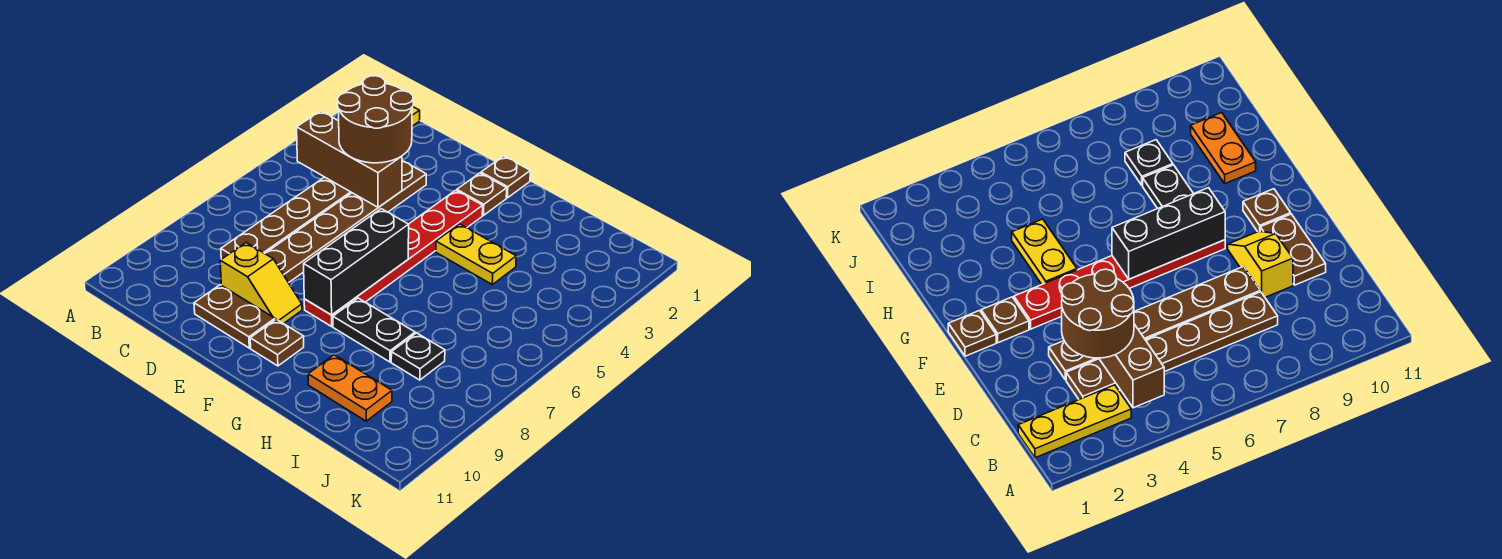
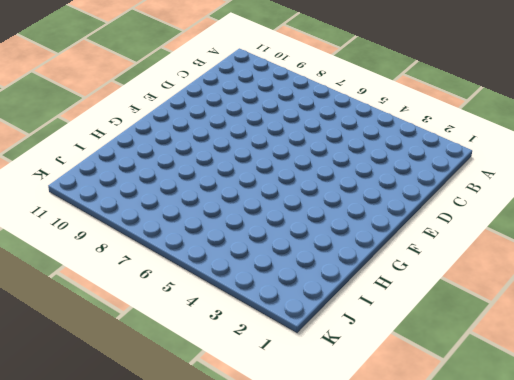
none -> yellow plate B1:B3 level 1
none -> brown plate C3:C8 level 1
none -> brown plate D3:D8 level 1

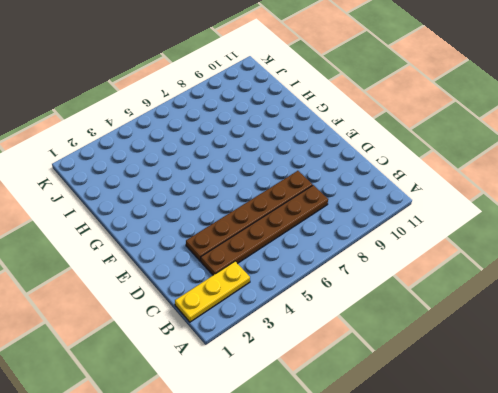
none -> yellow slope D9:E9 level 1 top D
none -> brown plate D10:E10 level 1
none -> brown plate F1 level 1

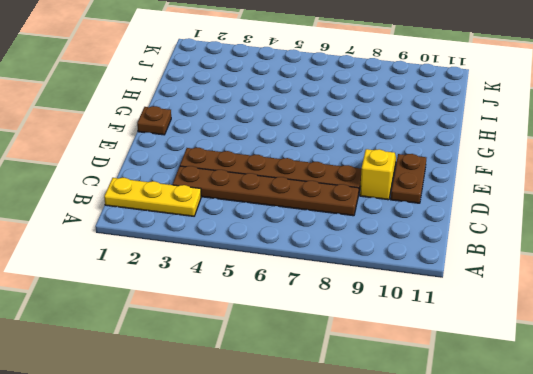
none -> brown plate F2 level 1
none -> red plate F3:F8 level 1
none -> brown plate F10 level 1

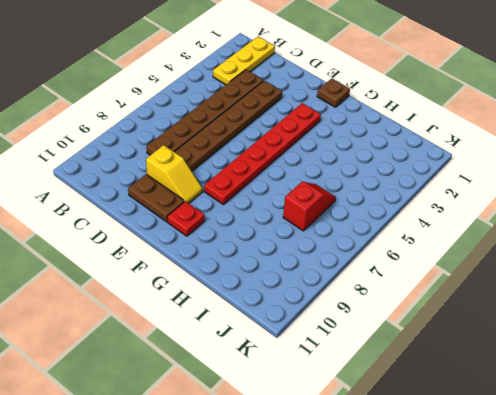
red plate F10 level 1 -> brown plate F10 level 1
red slope I6:I7 level 1 top 7 -> none
none -> brown plate F2 level 1
none -> yellow plate G4:H4 level 1
none -> black plate G8:H8 level 1

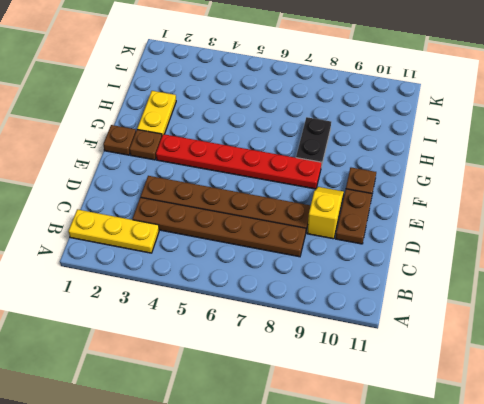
yellow plate G2:H2 level 1 -> yellow plate G4:H4 level 1
none -> orange plate H10:I10 level 1
none -> black plate I8 level 1
none -> brown brick B4:D4 level 2

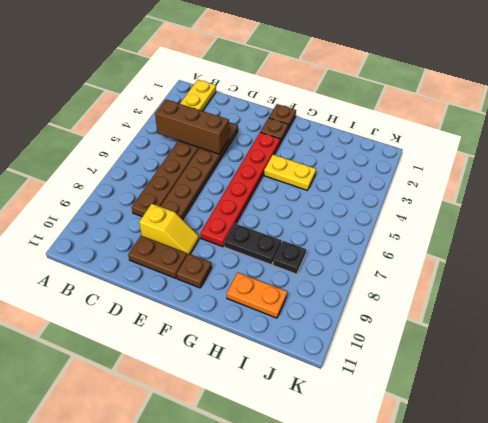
none -> black brick F6:F8 level 2
none -> brown round brick C3:D4 level 3

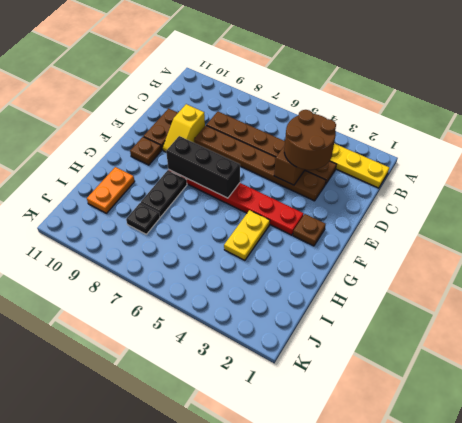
none -> brown plate F1 level 1

